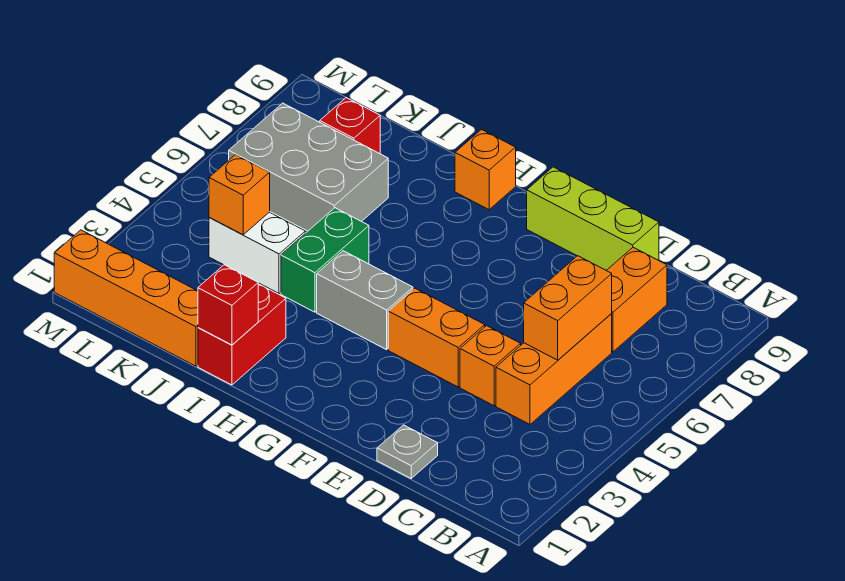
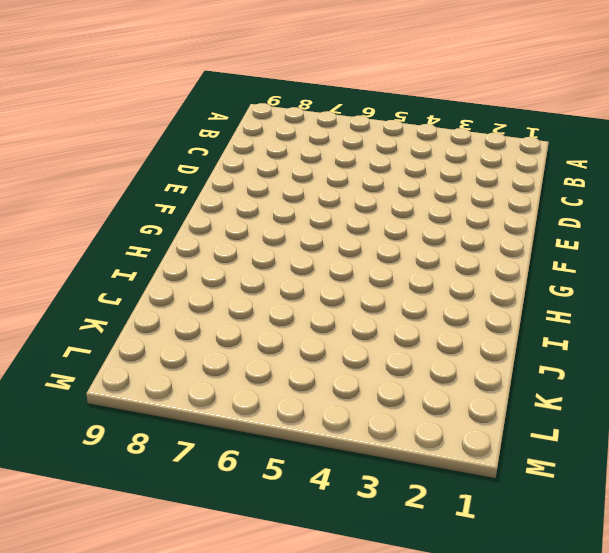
none -> orange brick C4:C6 level 1
none -> orange brick C7:C8 level 1
none -> grey plate D1 level 1

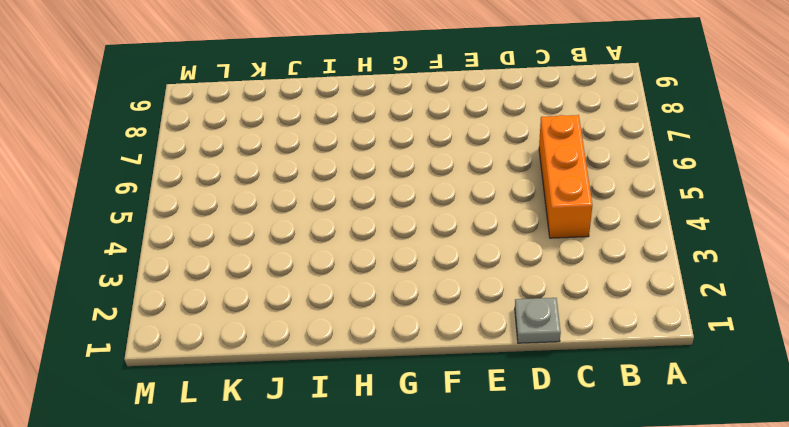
none -> orange brick C7:C8 level 1
none -> orange brick D4 level 1
none -> lime brick D9:F9 level 1

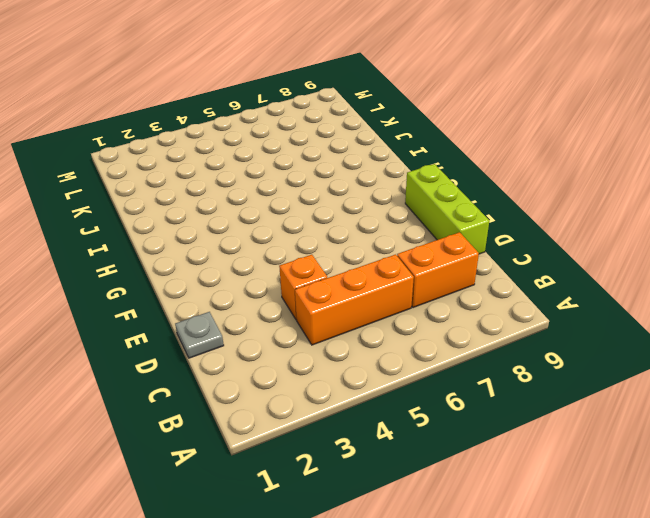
none -> orange brick E4:F4 level 1
none -> grey brick G4:H4 level 1
none -> orange brick H9 level 1

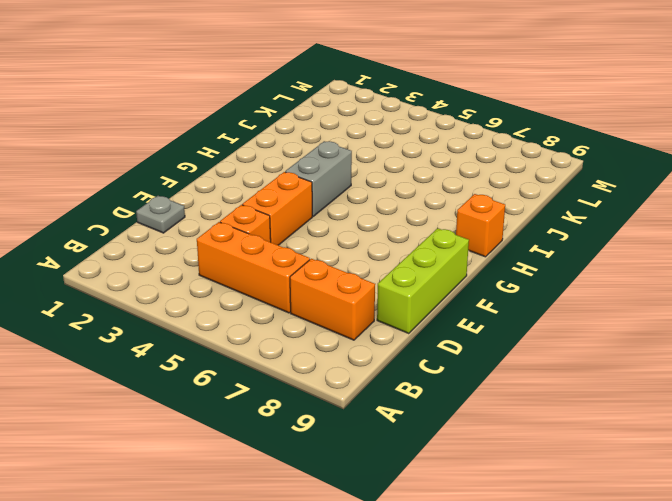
none -> red brick I1:I2 level 1
none -> green brick I4:I5 level 1
none -> orange brick J1:M1 level 1

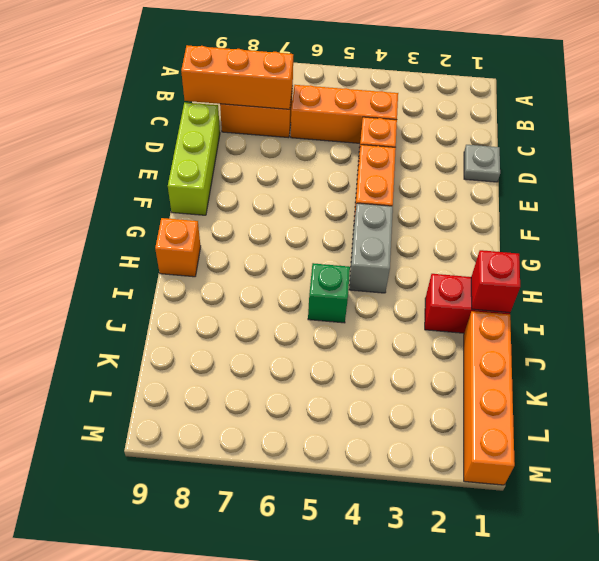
orange brick C7:C9 level 2 -> none
green brick I5 level 1 -> green brick I4:I5 level 1
none -> white brick J4:K4 level 1
none -> grey brick J6:L7 level 1
none -> red brick K8 level 1

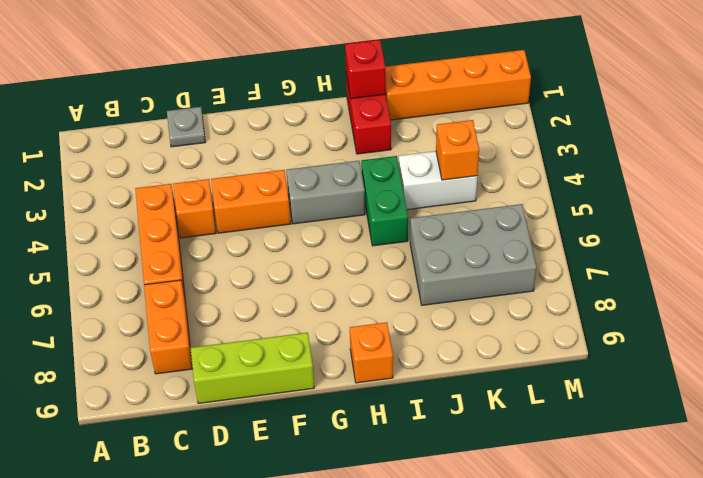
none -> red brick K8 level 1
none -> orange brick C5:C6 level 2

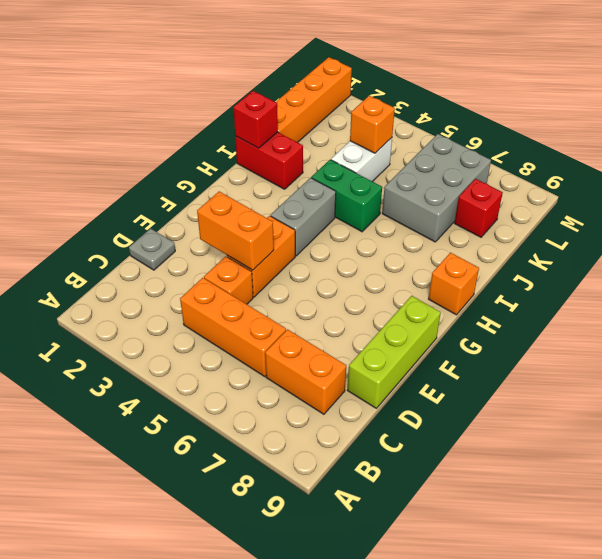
orange brick E3:E4 level 2 -> orange brick C5:C6 level 2

